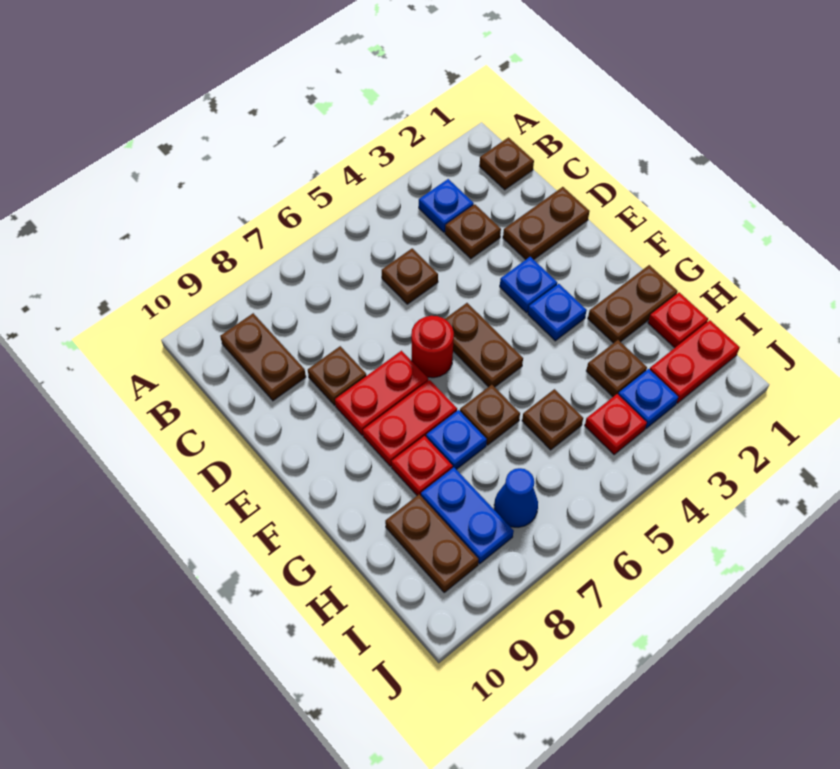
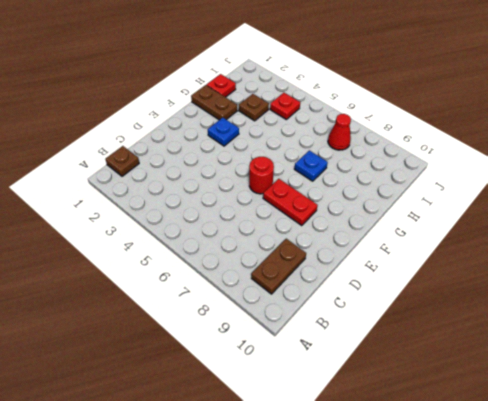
red cone I7 level 1 -> blue cone I7 level 1
none -> blue plate B3 level 1
none -> brown plate C3 level 1
none -> brown plate C5 level 1

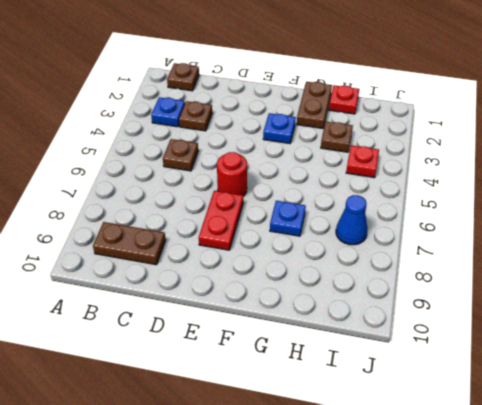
none -> brown plate D1:D2 level 1
none -> brown plate D8 level 1
none -> blue plate E3 level 1

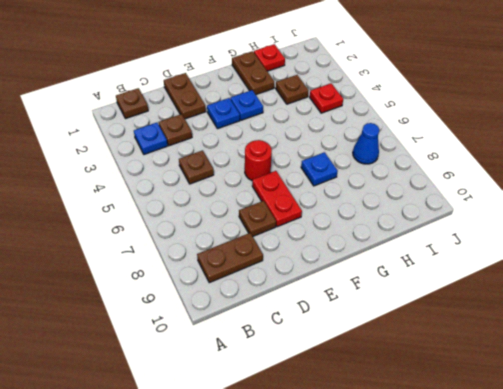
none -> brown plate E5:F5 level 1
none -> red plate F7:F8 level 1
none -> brown plate G6 level 1

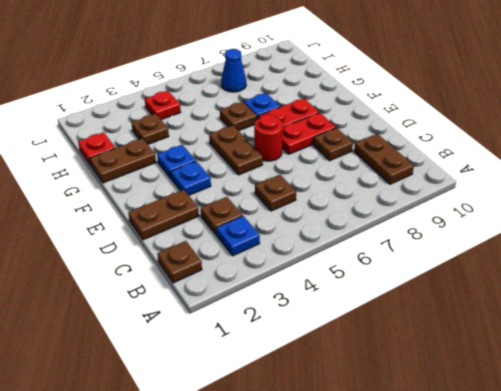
none -> red plate G8 level 1
none -> brown plate H5 level 1
none -> blue plate H8:I8 level 1

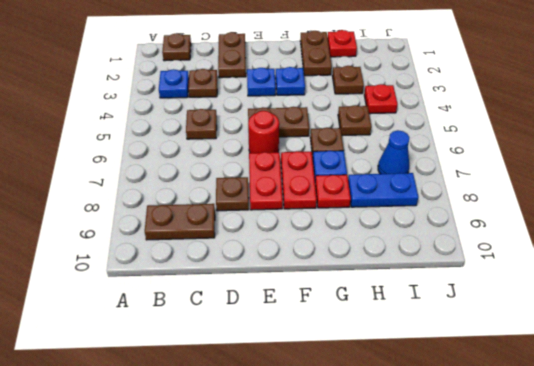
none -> brown plate H9:I9 level 1
none -> red plate I1:I2 level 1
none -> blue plate I3 level 1

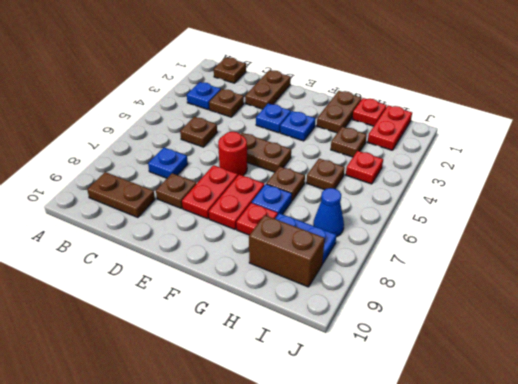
blue plate C7 level 1 -> blue plate I3 level 1
brown brick H9:I9 level 1 -> brown plate H9:I9 level 1

